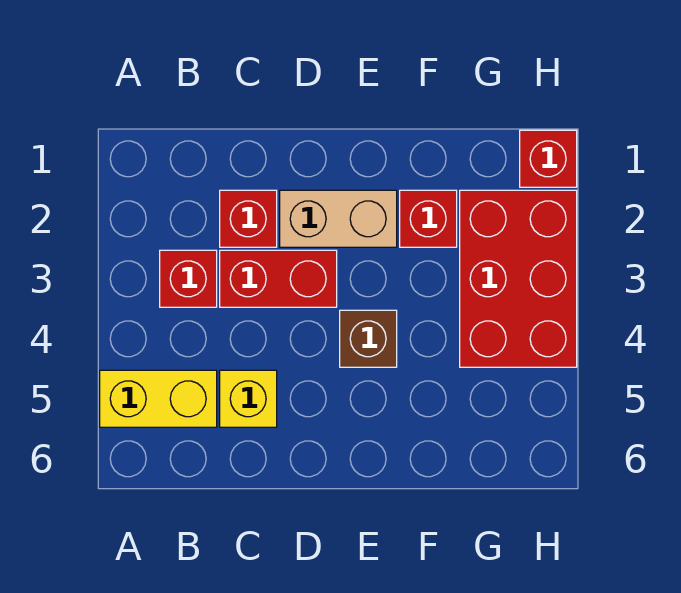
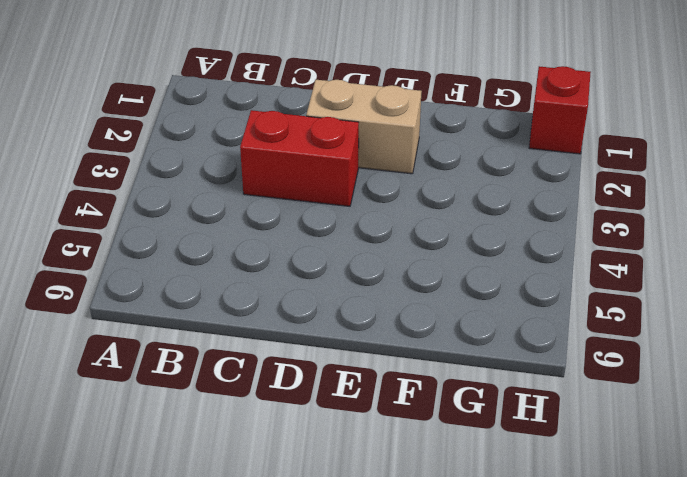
none -> yellow brick A5:B5 level 1
none -> red brick B3 level 1

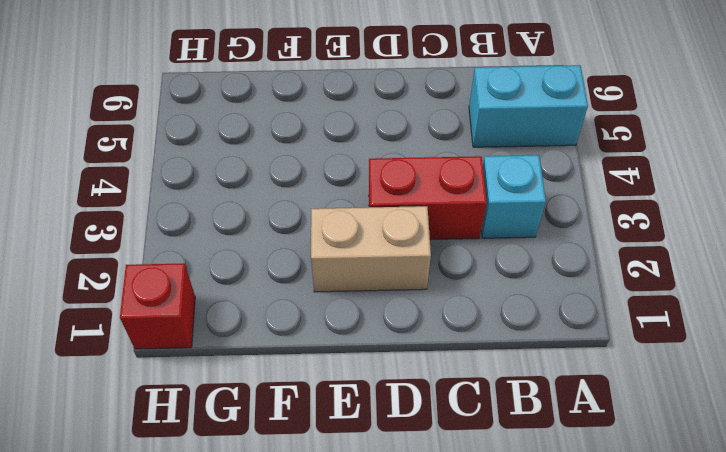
cyan brick A5:B5 level 1 -> yellow brick A5:B5 level 1
cyan brick B3 level 1 -> red brick B3 level 1
none -> red brick C2 level 1
none -> yellow brick C5 level 1

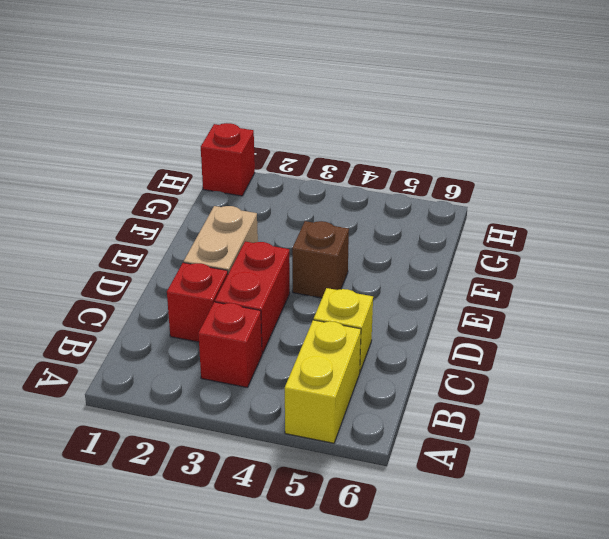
none -> red brick F2 level 1
none -> red brick G2:H4 level 1

